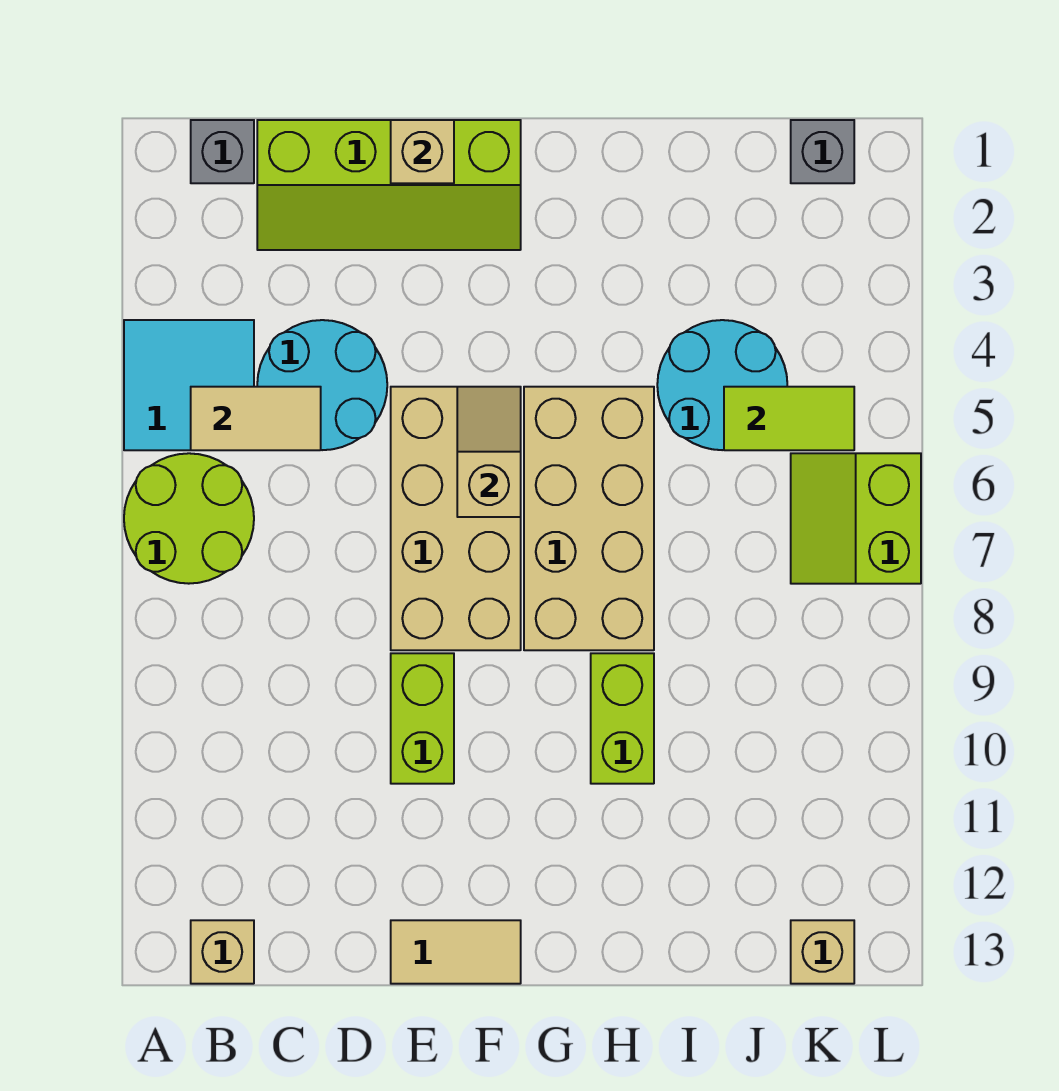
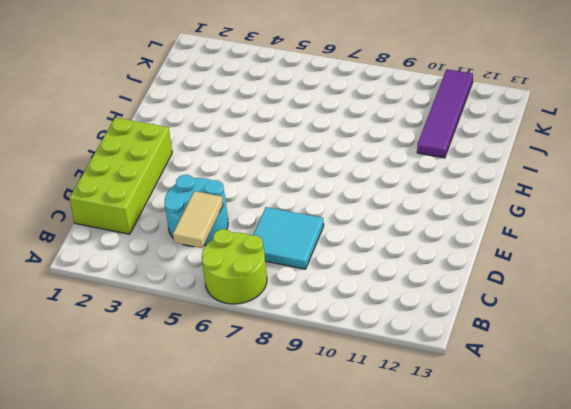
lime brick C1:F2 level 1 -> lime slope C1:F2 level 1 top 1
cyan tile C7:D8 level 1 -> cyan tile A4:B5 level 1
purple tile I11:L11 level 1 -> none
none -> grey brick B1 level 1
none -> tan brick B13 level 1
none -> tan brick E5:F8 level 1

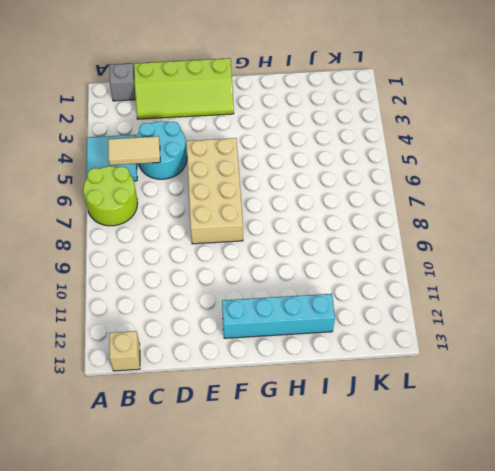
cyan brick F12:I12 level 1 -> none
none -> lime brick E9:E10 level 1
none -> tan tile E13:F13 level 1
none -> tan brick G5:H8 level 1

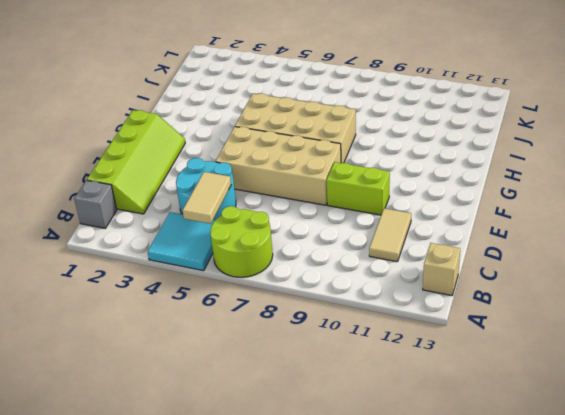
tan tile C11:D11 level 1 -> tan tile E13:F13 level 1
none -> lime brick H9:H10 level 1
none -> cyan round brick I4:J5 level 1
none -> grey brick K1 level 1

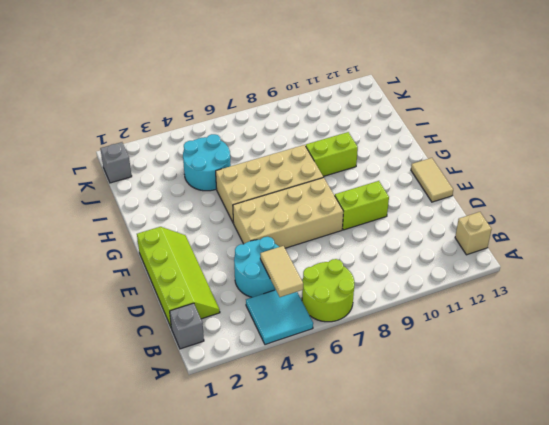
none -> lime slope K6:L7 level 1 top L
none -> tan brick K13 level 1
none -> tan brick E1 level 2

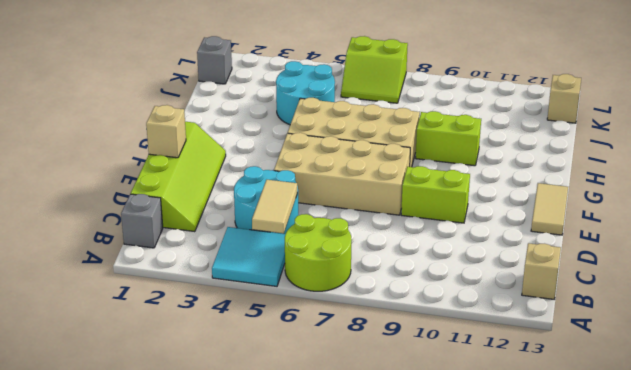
none -> tan slope F5:F6 level 2 top 6
none -> lime tile J5:K5 level 2

